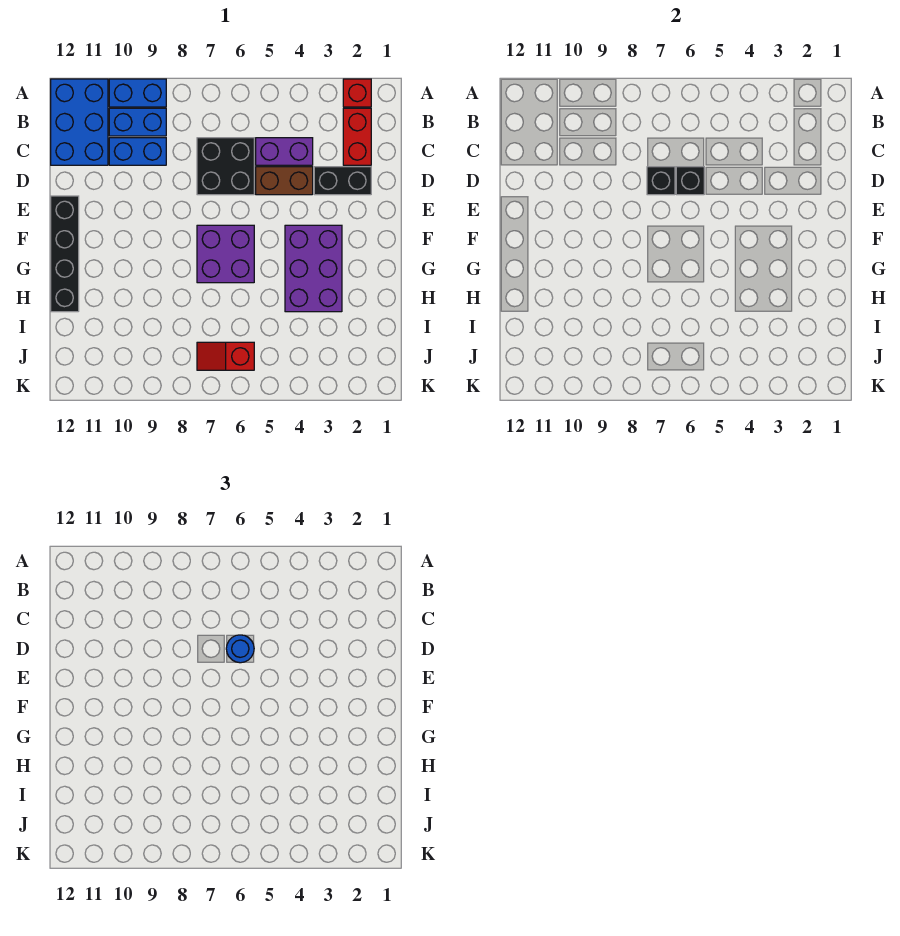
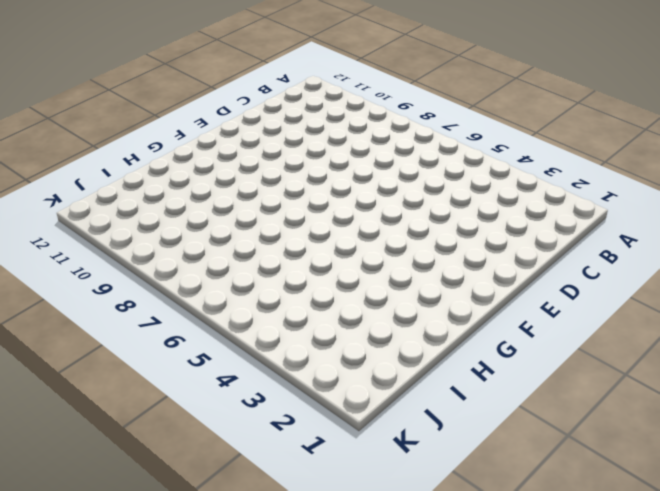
none -> red brick A2 level 1
none -> blue brick A9:A10 level 1
none -> blue brick A11:C12 level 1

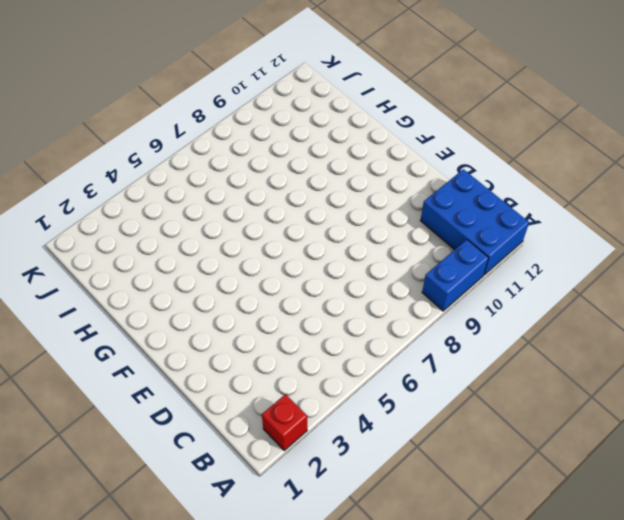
none -> red brick B2:C2 level 1
none -> blue brick B9:B10 level 1
none -> purple brick C4:C5 level 1

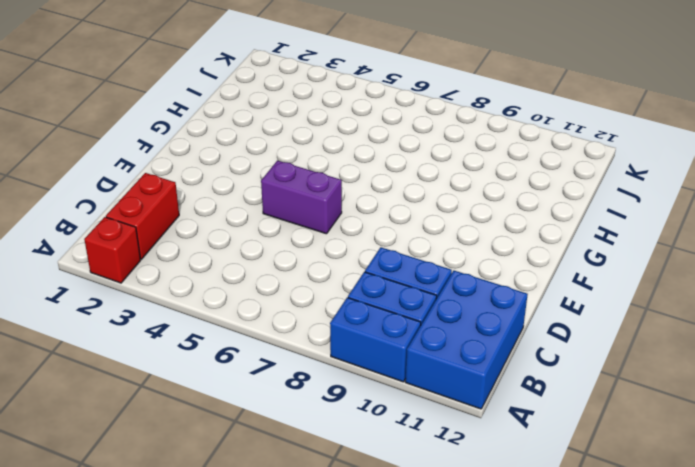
purple brick E5:E6 level 1 -> purple brick C4:C5 level 1
none -> black brick C6:D7 level 1
none -> black brick D2:D3 level 1
none -> brown brick D4:D5 level 1

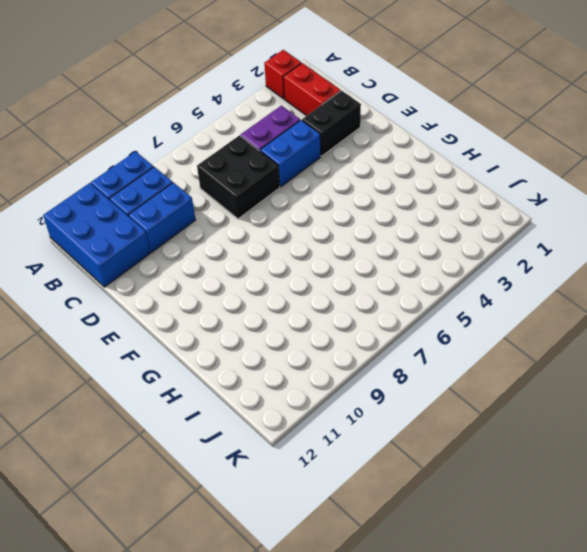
blue brick D4:D5 level 1 -> brown brick D4:D5 level 1
none -> black brick E12:H12 level 1
none -> purple brick F3:H4 level 1
none -> purple brick F6:G7 level 1

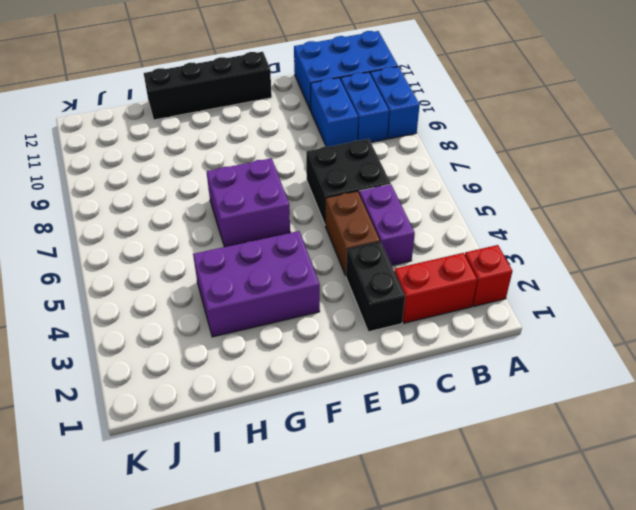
none -> red slope J6:J7 level 1 top 6
none -> black brick D6 level 2
none -> black brick D7 level 2

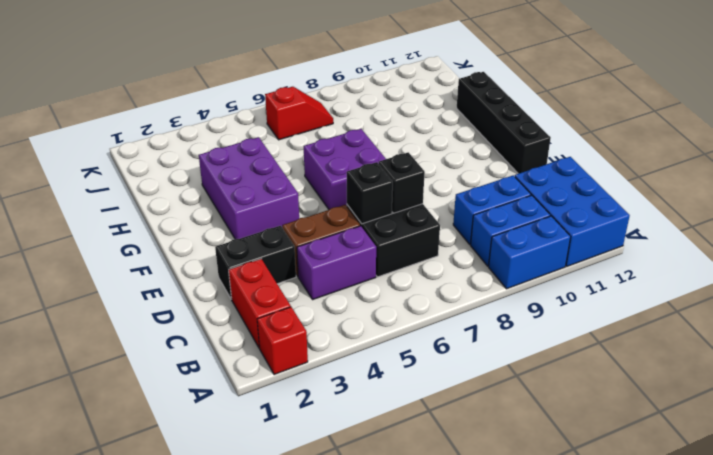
none -> blue round brick D6 level 3

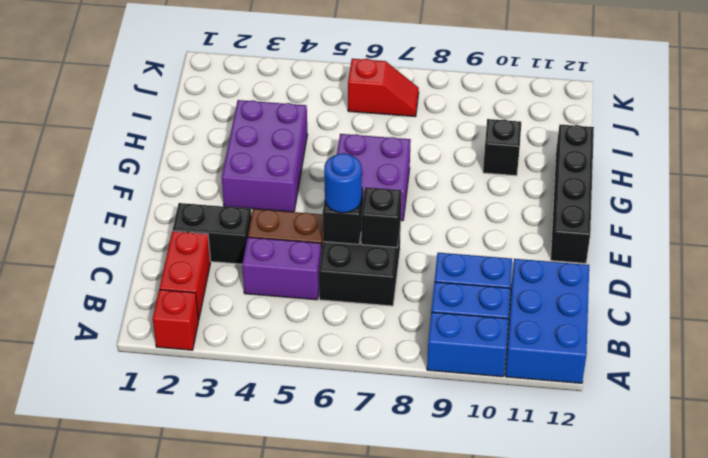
black brick H10 level 1 -> none

